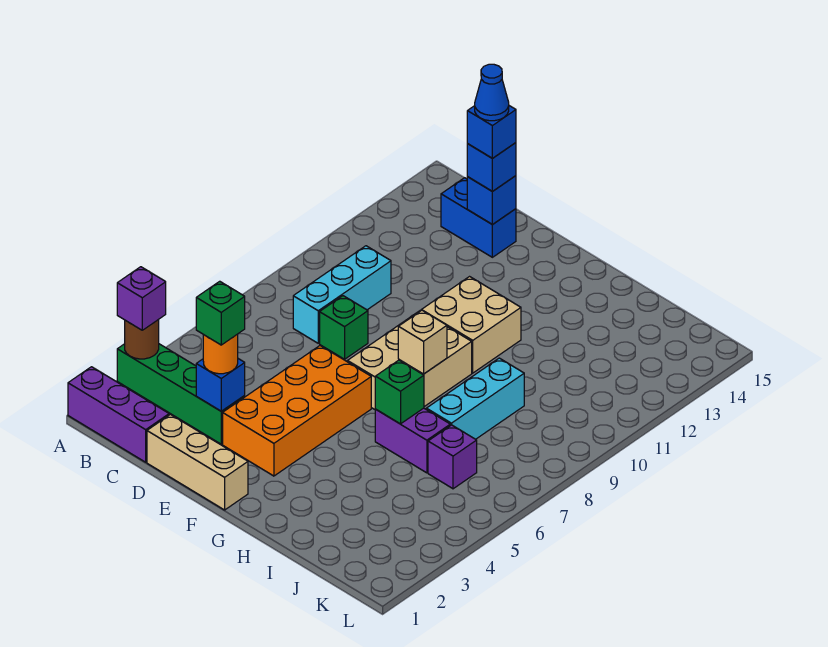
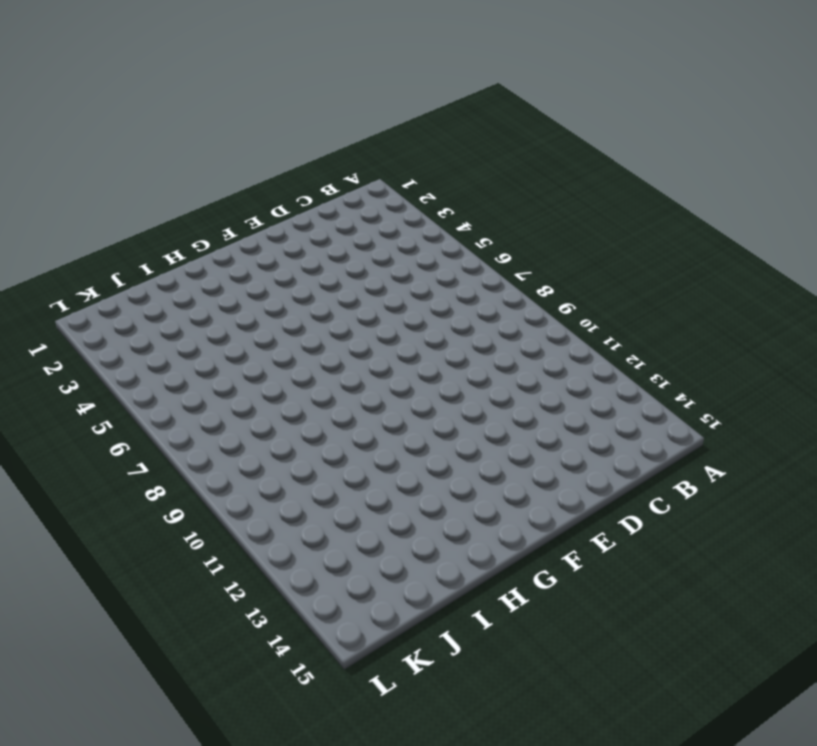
none -> purple brick A1:C1 level 1
none -> green brick A3:D3 level 1
none -> cyan brick C8:C10 level 1

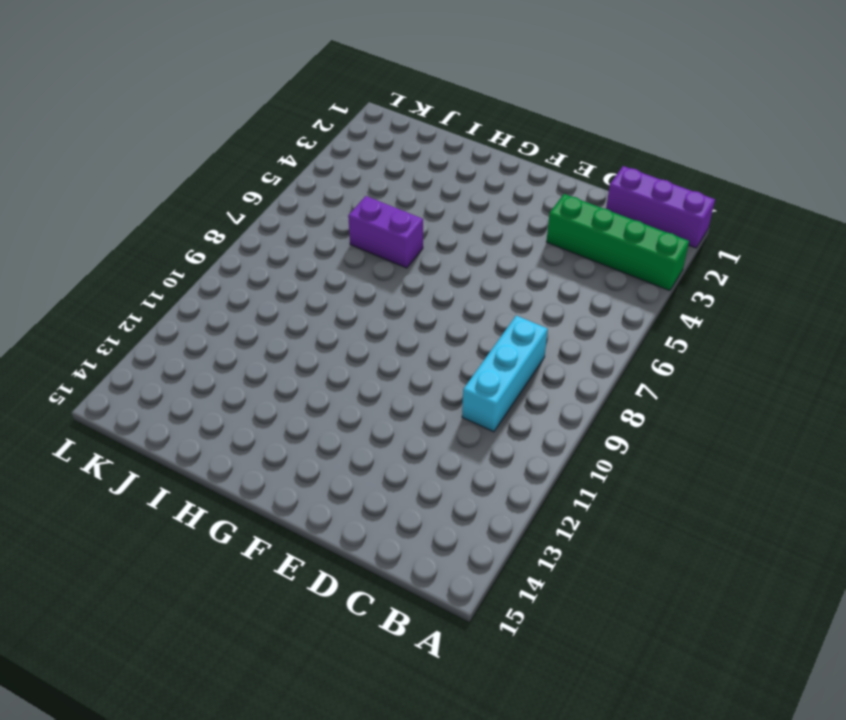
none -> blue brick C14:D14 level 1
none -> tan brick D1:F1 level 1
none -> green brick D8 level 1

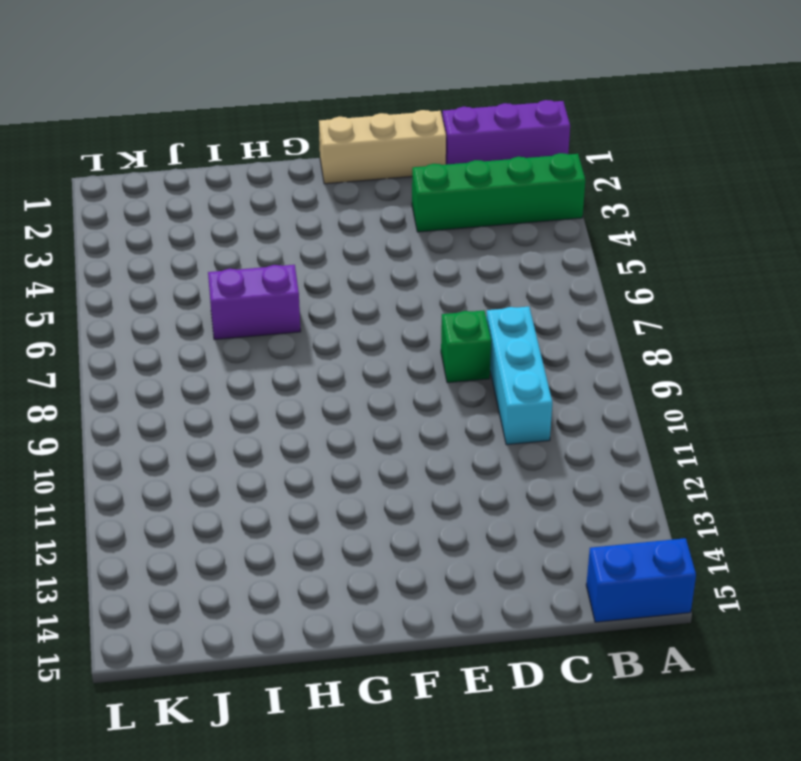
blue brick A15:B15 level 1 -> blue brick C14:D14 level 1
none -> orange brick E3:F6 level 1
none -> tan brick F7:G9 level 1
none -> tan brick F10:G11 level 1

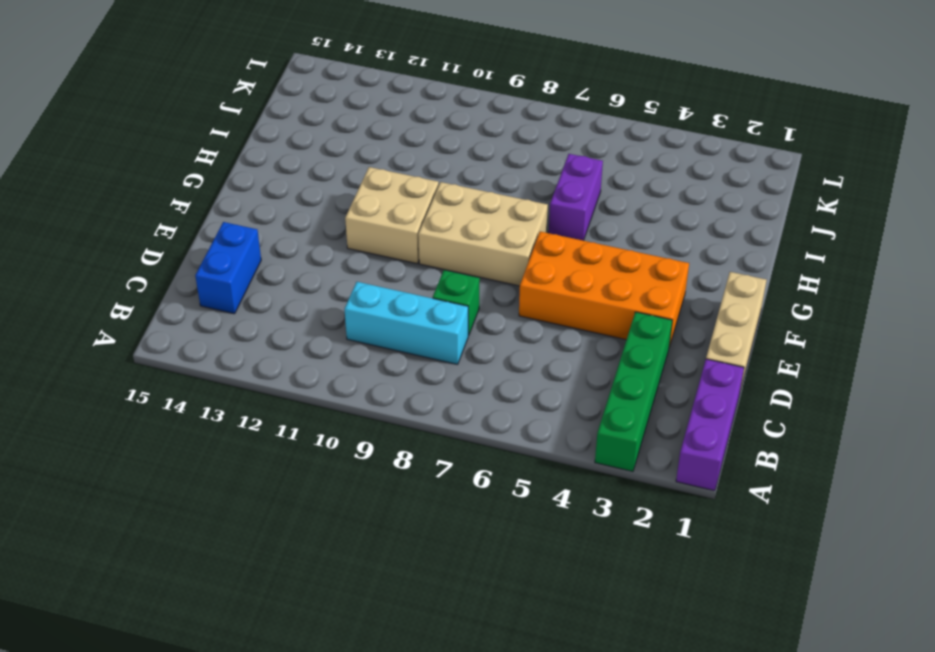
none -> cyan brick I7:I9 level 1
none -> purple brick J6 level 1
none -> brown round brick A3 level 2

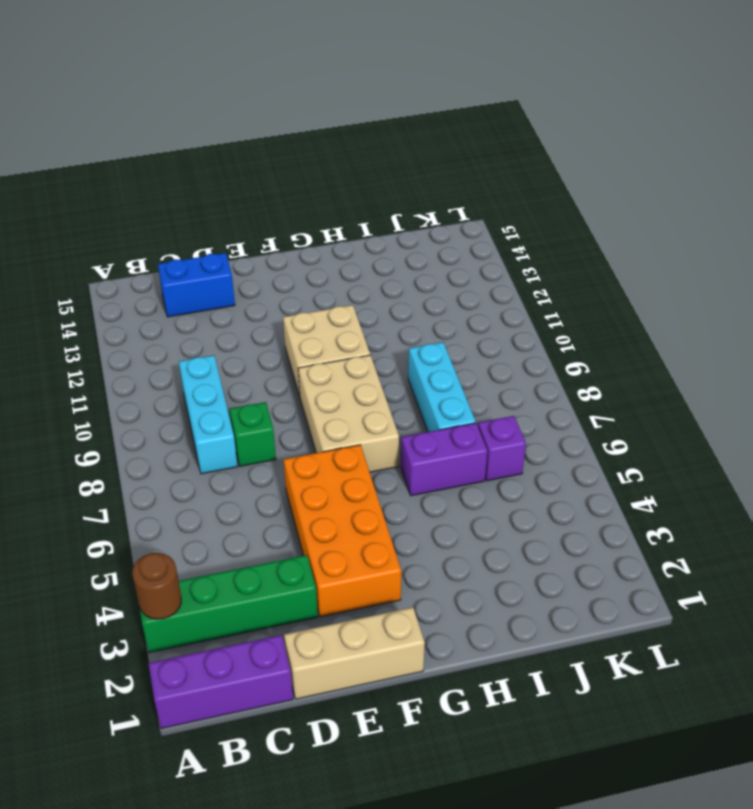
none -> blue brick D3 level 2
none -> blue brick D14 level 2
none -> tan brick G8 level 2

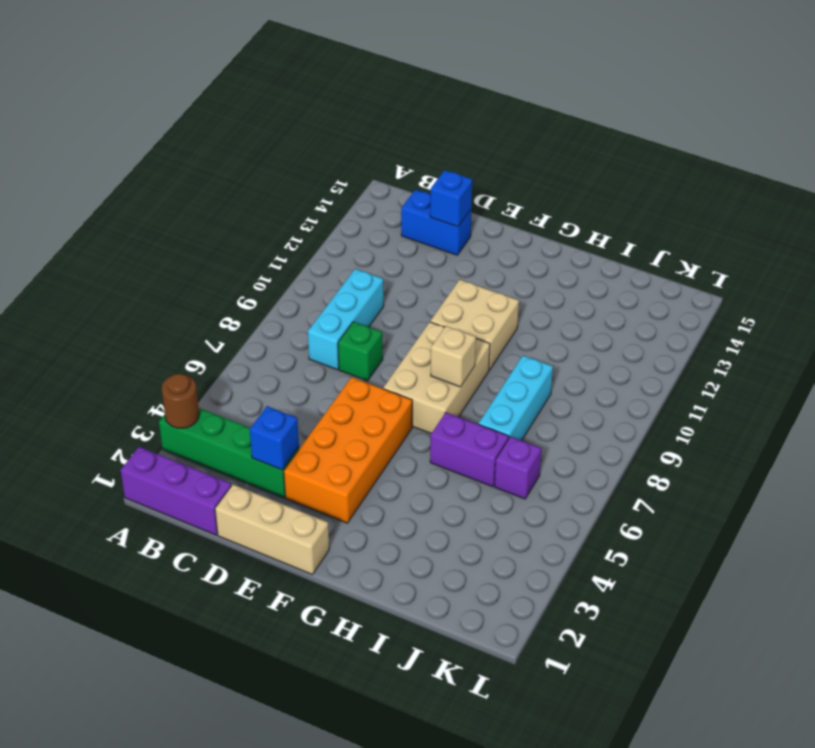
none -> green brick H6 level 2
none -> purple brick A3 level 3
none -> orange round brick D3 level 3

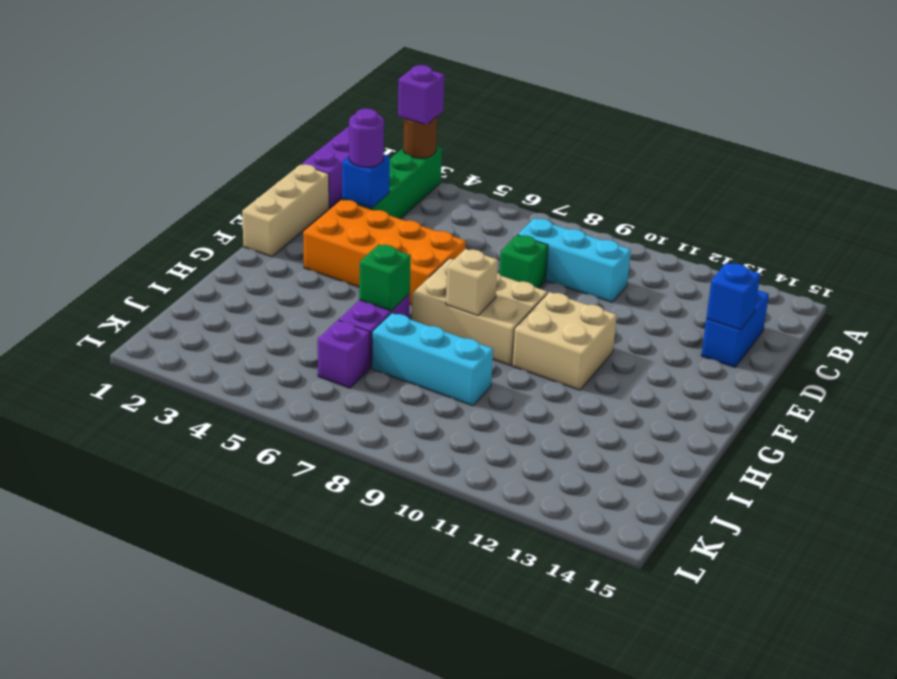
purple round brick D3 level 3 -> orange round brick D3 level 3
none -> blue brick D14 level 3
none -> green brick D3 level 4
none -> blue brick D14 level 4

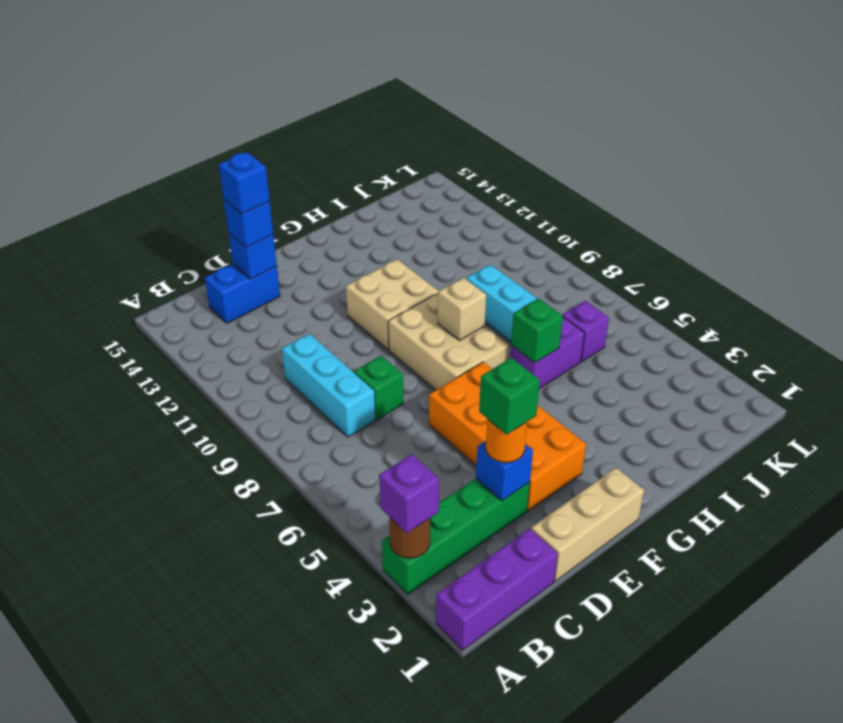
none -> blue cone D14 level 5

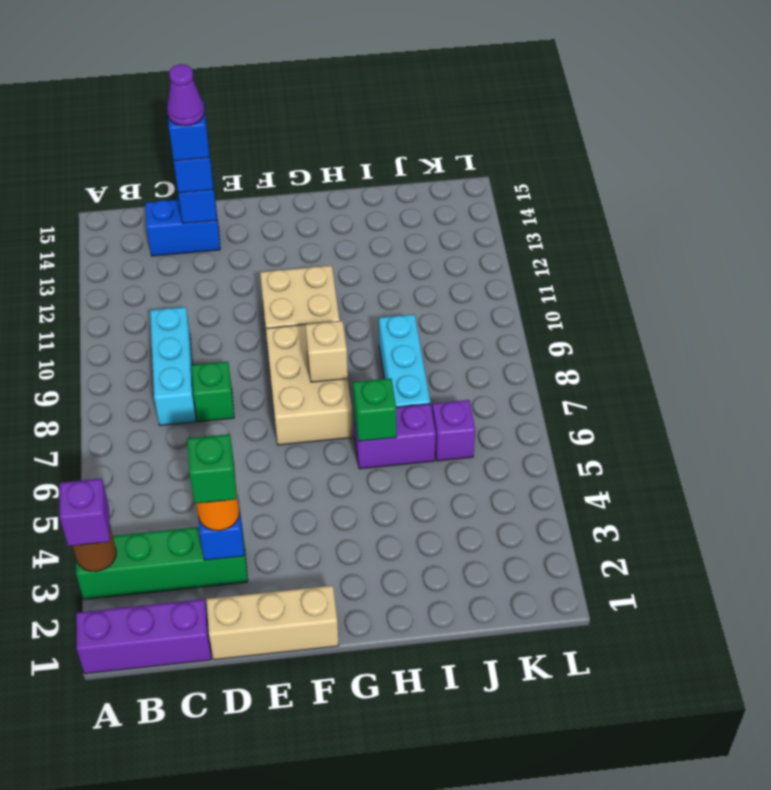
purple cone D14 level 5 -> blue cone D14 level 5
none -> orange brick E3:F6 level 1

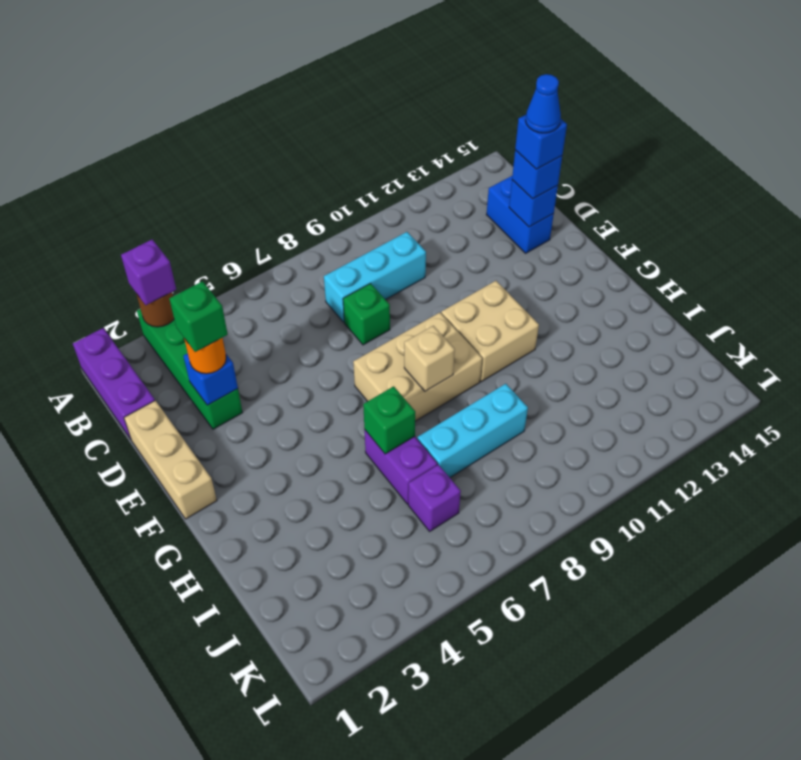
none -> orange brick E3:F6 level 1

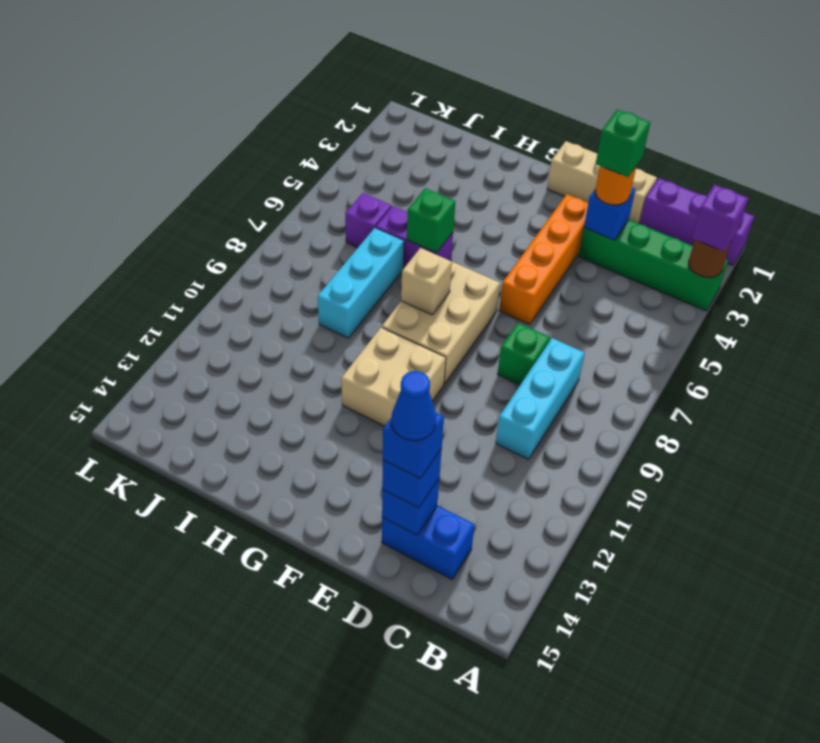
orange brick E3:E6 level 1 -> orange brick E3:F6 level 1

